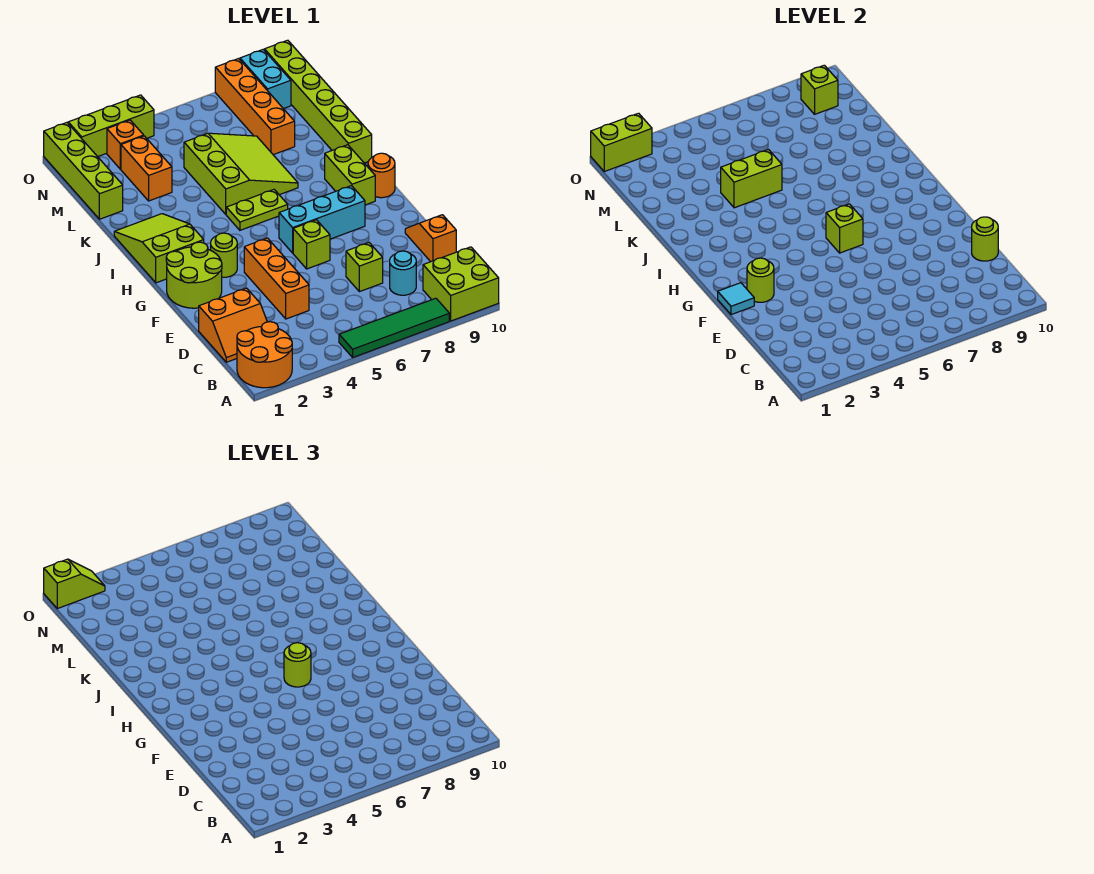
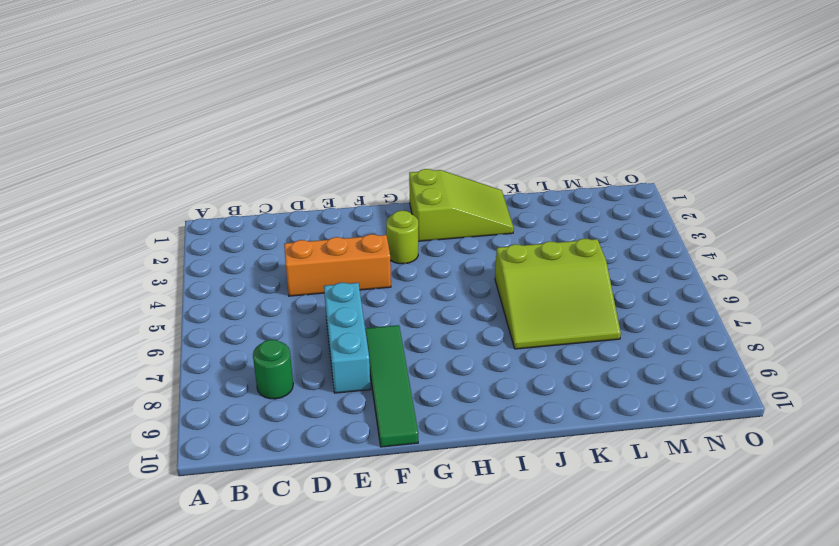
green round brick C8 level 1 -> cyan round brick C8 level 1
cyan brick E6:E8 level 1 -> cyan brick G6:G8 level 1
green tile F7:F10 level 1 -> green tile A5:A8 level 1
none -> orange round brick A1:B2 level 1
none -> lime brick A9:B10 level 1
none -> orange slope C1:D2 level 1 top D
none -> lime brick D7 level 1

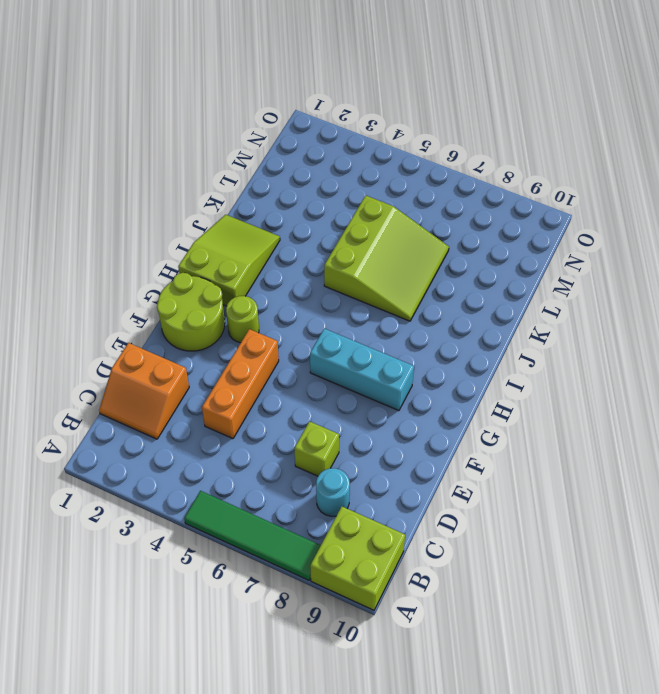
none -> orange round brick A1:B2 level 1
none -> orange slope D10:E10 level 1 top D
none -> lime brick F6 level 1
none -> lime brick H9:I9 level 1

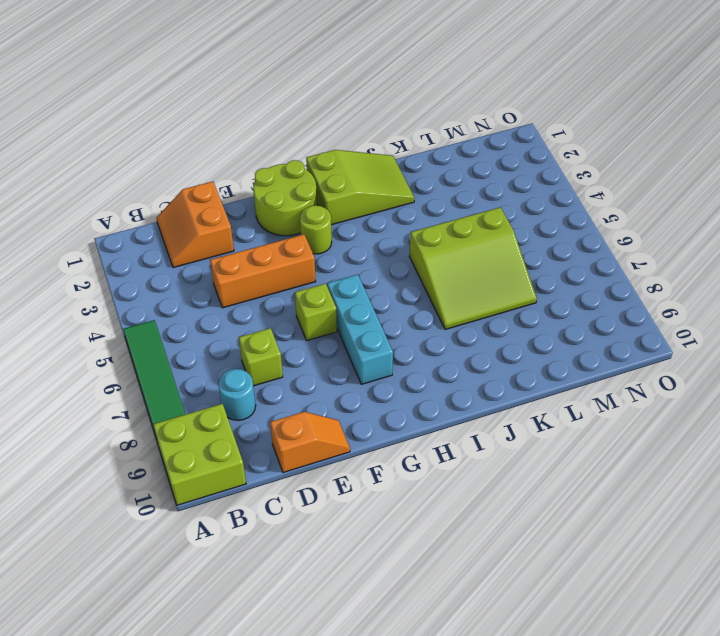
none -> orange round brick A1:B2 level 1
none -> lime brick H9:I9 level 1
none -> orange round brick H10 level 1
none -> lime plate I5:I6 level 1

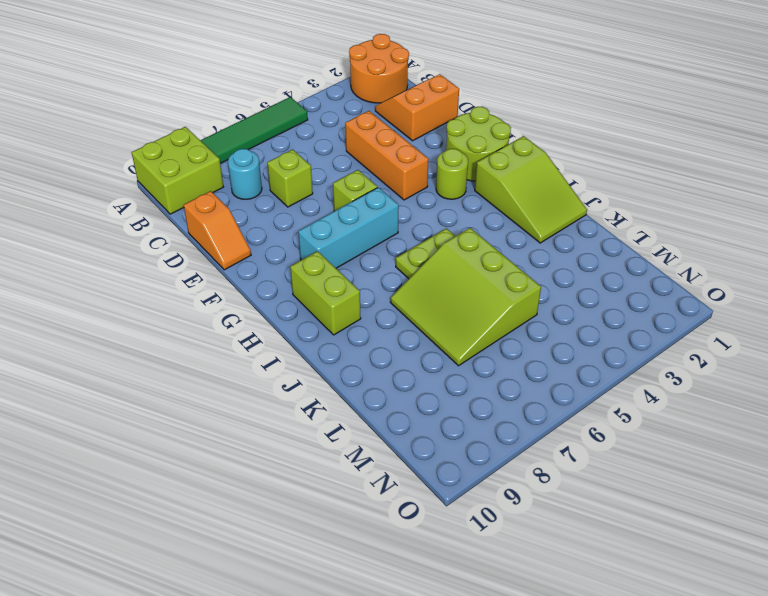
none -> orange round brick H10 level 1
none -> lime brick J10:O10 level 1
none -> lime brick L1:O1 level 1
none -> orange brick L3:M3 level 1

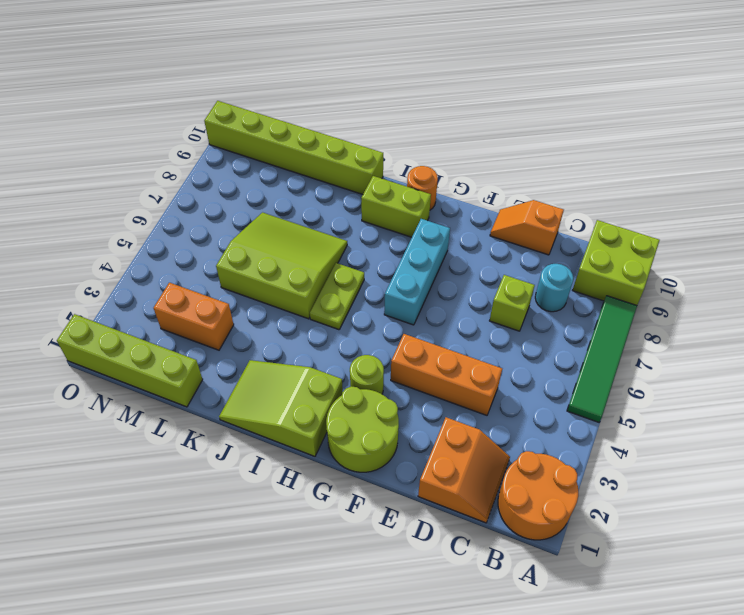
none -> lime brick F6 level 1
none -> orange brick L8:O8 level 1
none -> orange brick N3 level 1
none -> cyan brick N9:O9 level 1

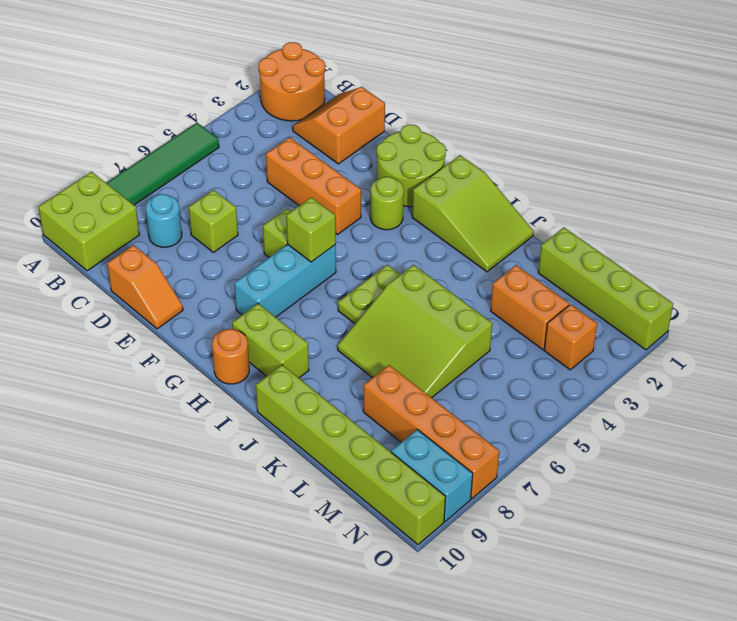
none -> lime brick O2:O4 level 1
none -> lime round brick D10 level 2
none -> cyan tile F1 level 2
none -> lime round brick F2 level 2

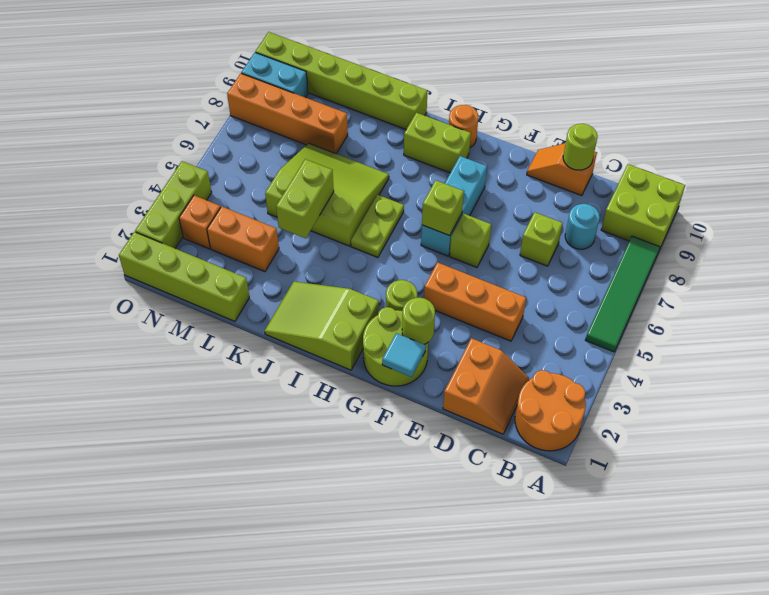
none -> lime brick N9 level 2
none -> lime brick O1:O2 level 2
none -> lime round brick G6 level 3
none -> lime slope O1:O2 level 3 top 1

